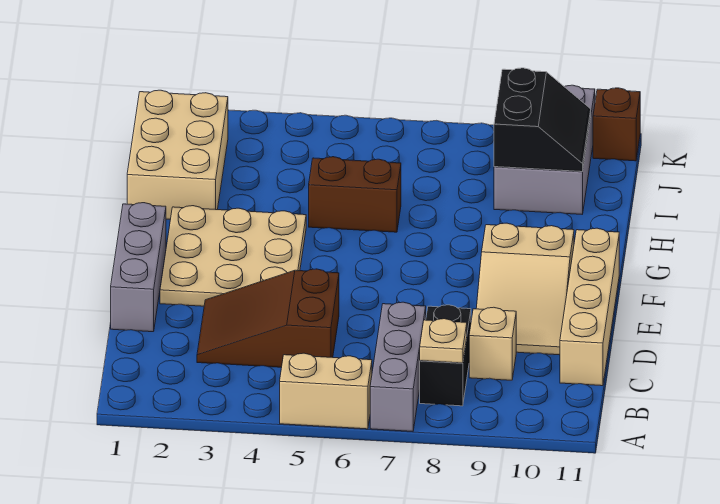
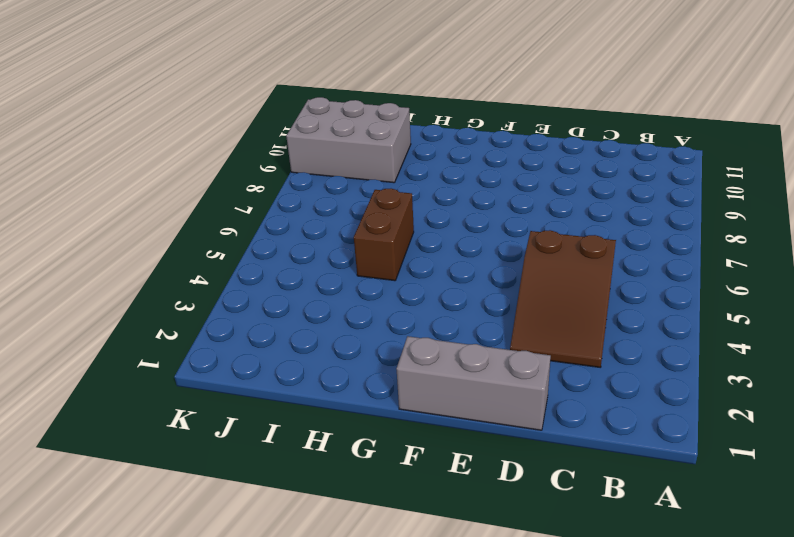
none -> tan brick A5:A6 level 1
none -> grey brick A7:C7 level 1
none -> black brick B8:C8 level 1

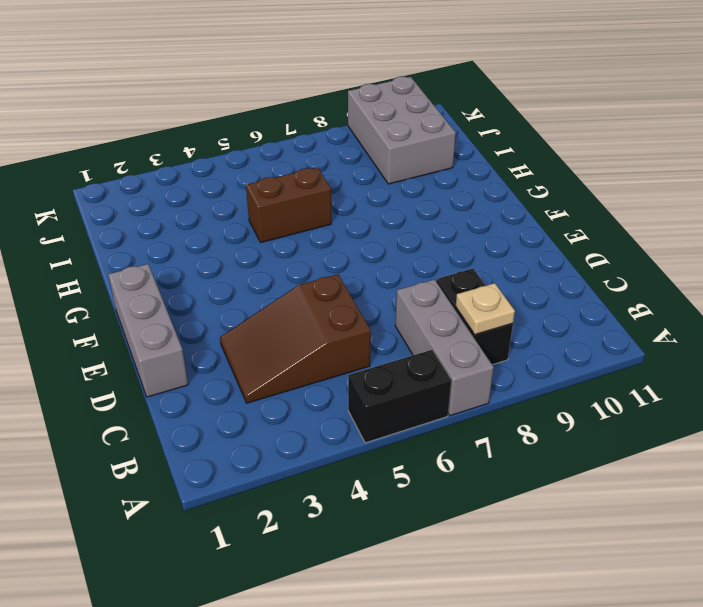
black brick A5:A6 level 1 -> tan brick A5:A6 level 1
none -> tan brick C9 level 1
none -> tan brick C11:F11 level 1
none -> tan slope D9:F10 level 1 top F

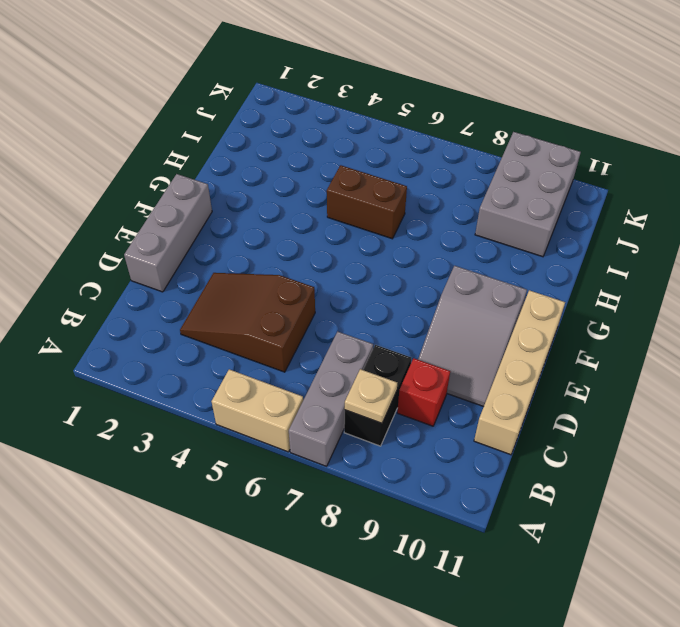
red brick C9 level 1 -> tan brick C9 level 1
grey slope D9:F10 level 1 top F -> tan slope D9:F10 level 1 top F
none -> tan plate E2:G4 level 1
none -> tan brick H1:J2 level 1
none -> brown brick K11 level 1

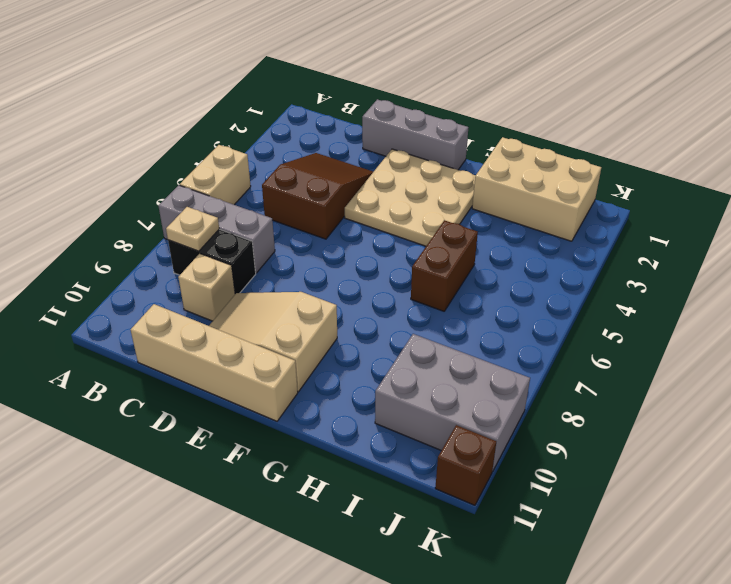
none -> black slope I9:J10 level 2 top 9

